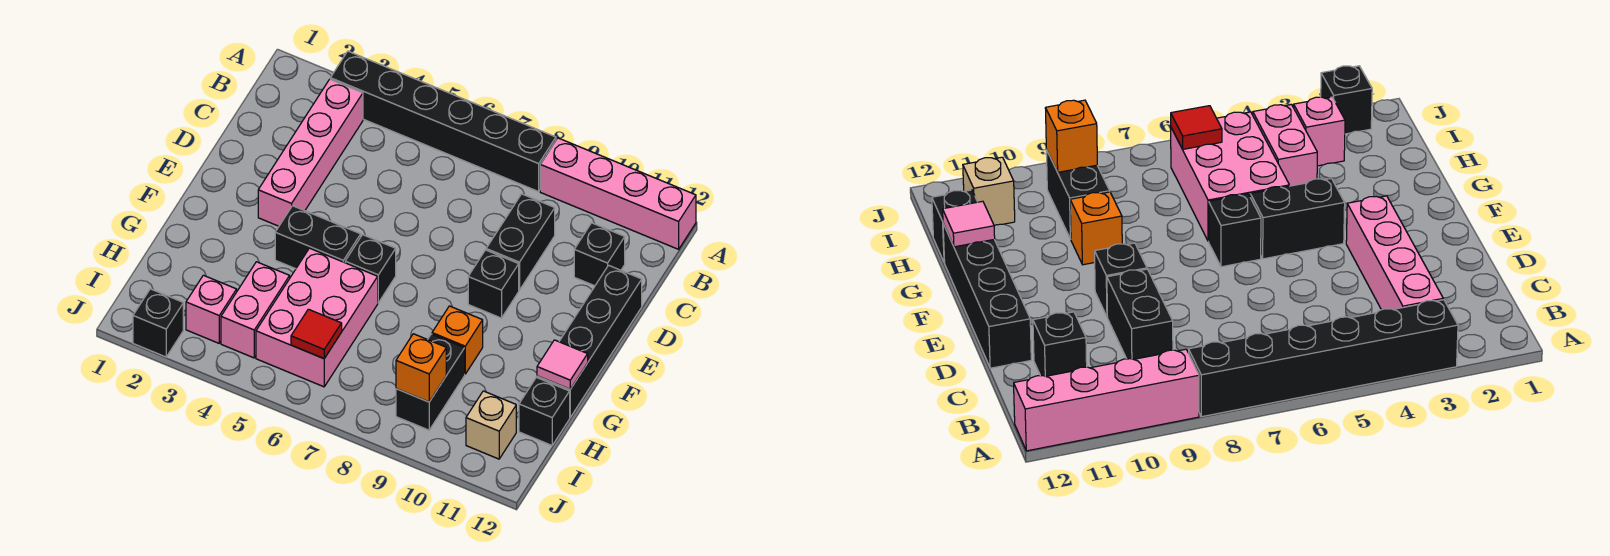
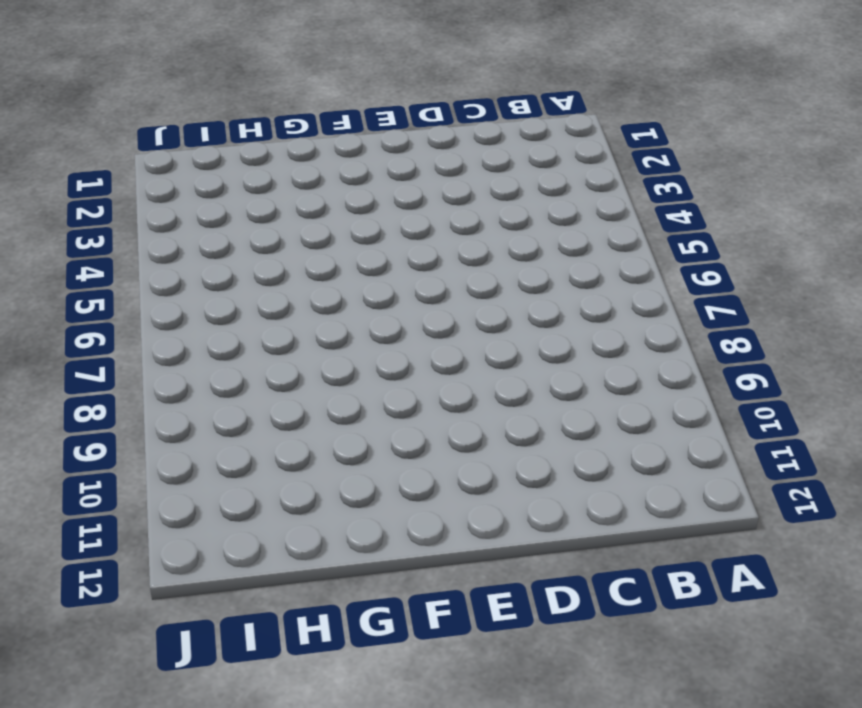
none -> black brick A3:A8 level 1
none -> pink brick A9:A12 level 1
none -> pink brick B3:E3 level 1

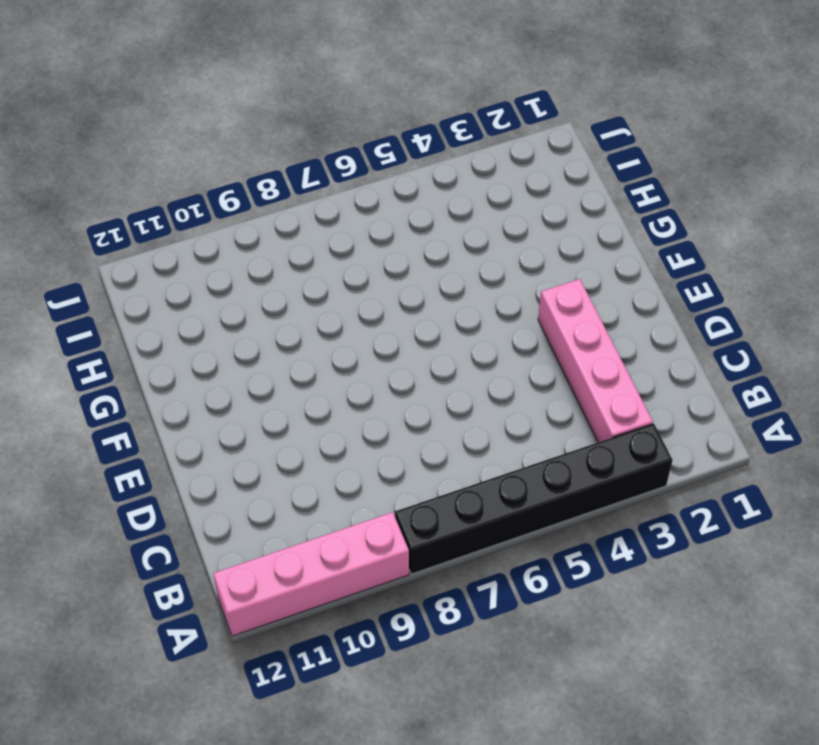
none -> black brick C9:D9 level 1
none -> black brick C11 level 1
none -> black brick D12:G12 level 1

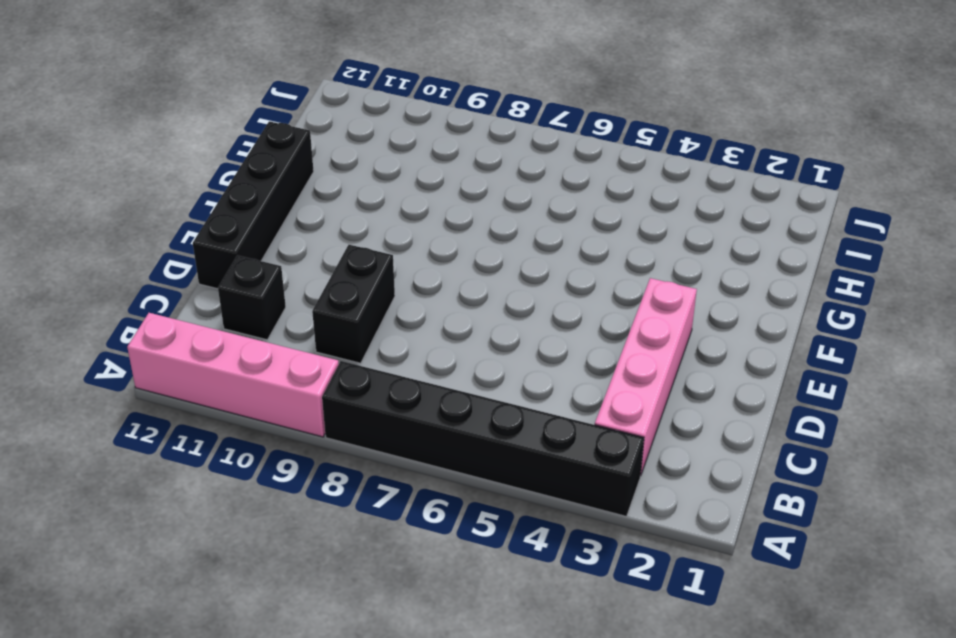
none -> black brick E9 level 1
none -> black brick F4:F5 level 1
none -> black brick F6 level 1

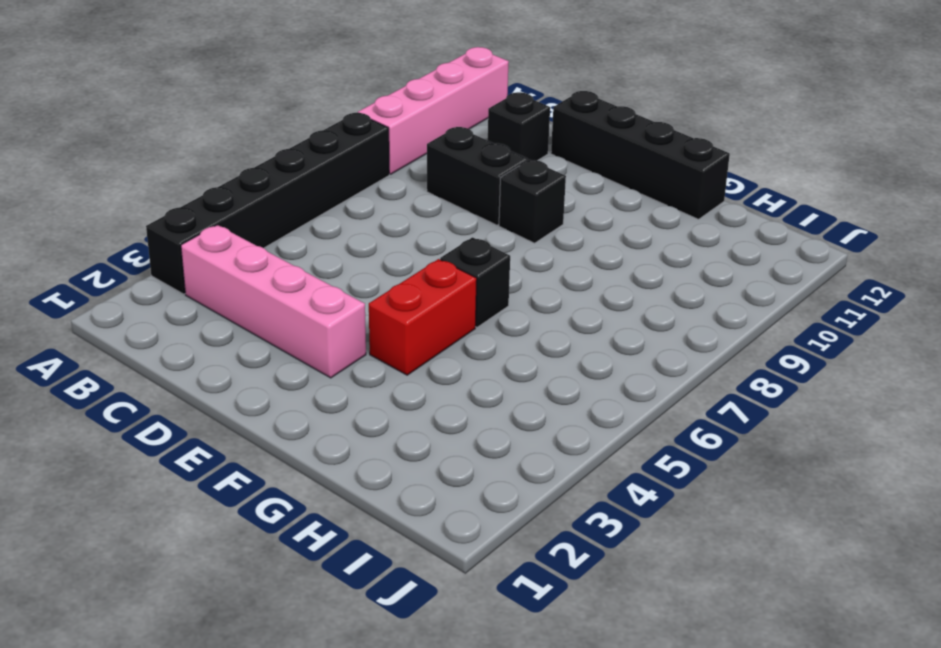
red brick F4:F5 level 1 -> black brick F4:F5 level 1
none -> pink brick G5:I6 level 1
none -> orange brick G9 level 1
none -> pink brick H4:I4 level 1

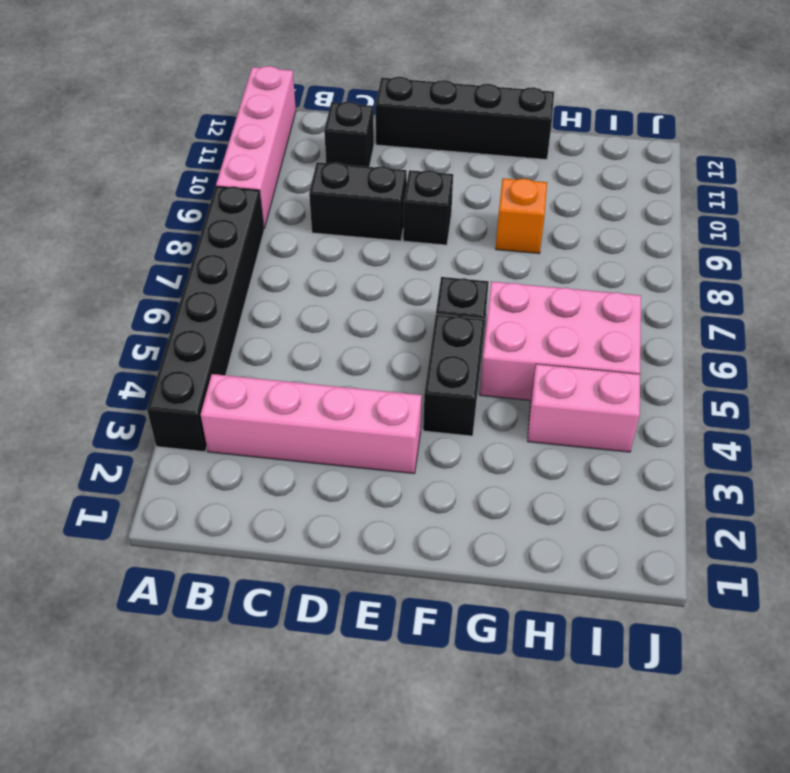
none -> black brick H9:I9 level 1
none -> black brick H12 level 1
none -> pink brick I3 level 1

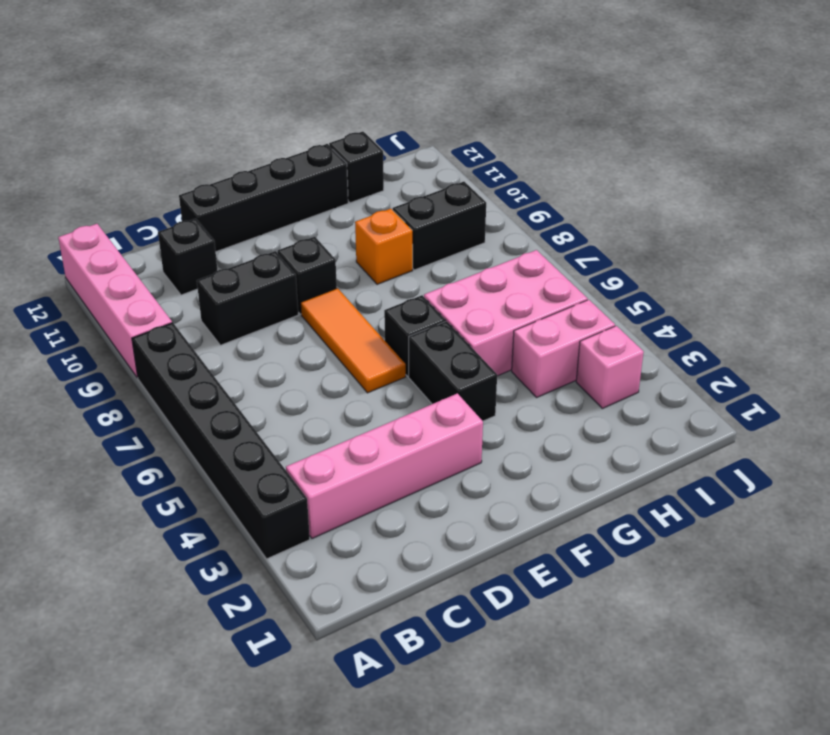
orange tile E6:E8 level 1 -> none
none -> tan brick I11 level 1
none -> black brick J2 level 1
none -> pink tile G12 level 2

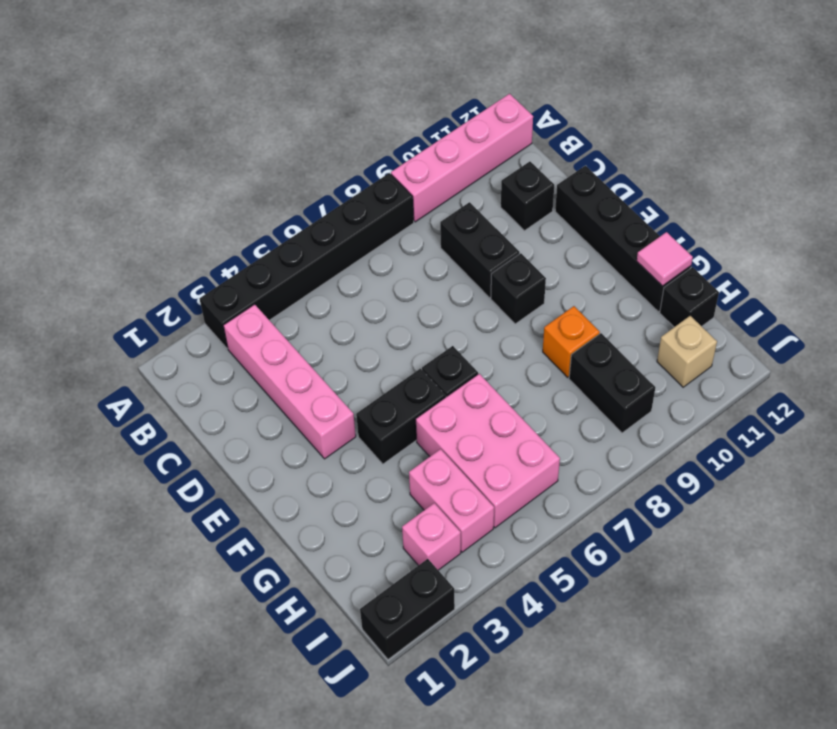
black brick J1:J2 level 1 -> black brick J2 level 1
none -> red tile I6 level 2
none -> orange brick I9 level 2

